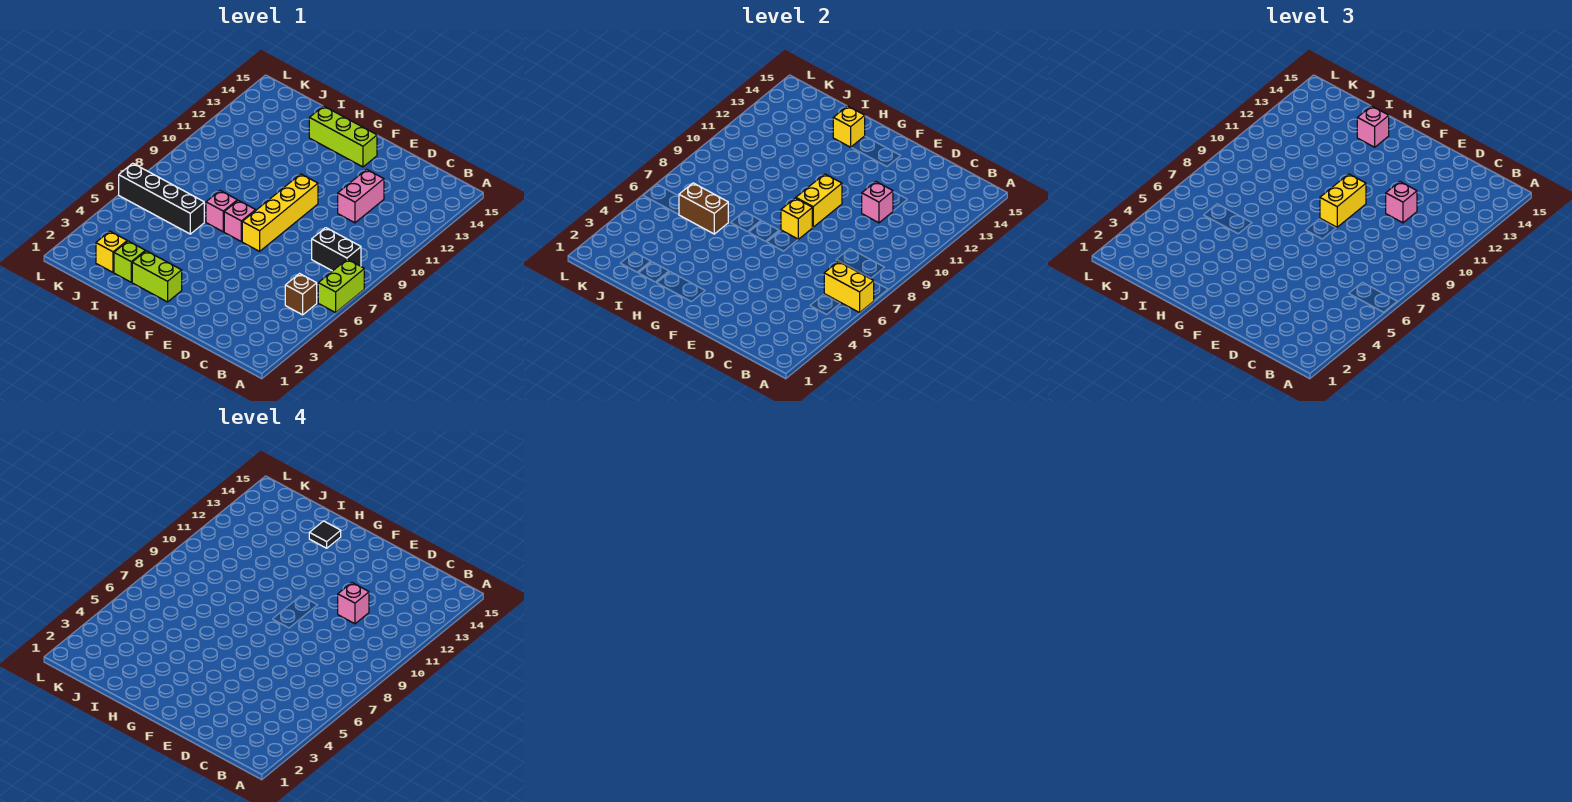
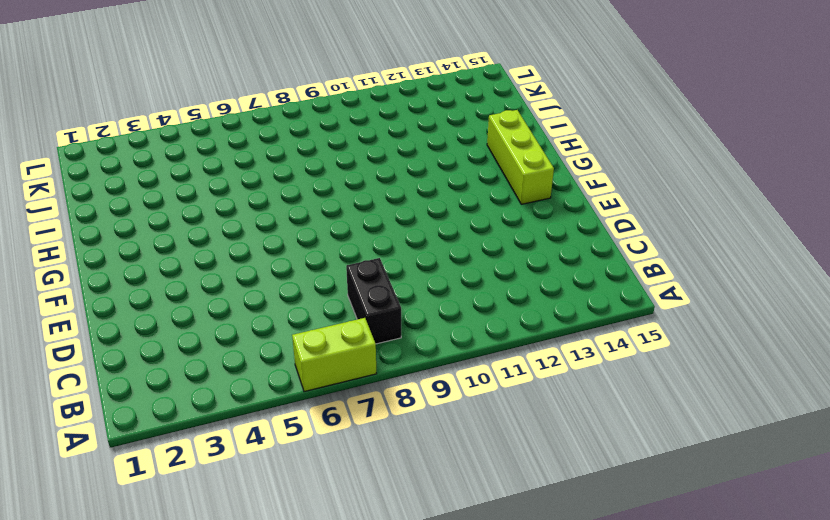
none -> brown brick B5 level 1
none -> pink brick D11:D12 level 1
none -> yellow brick F7:F10 level 1

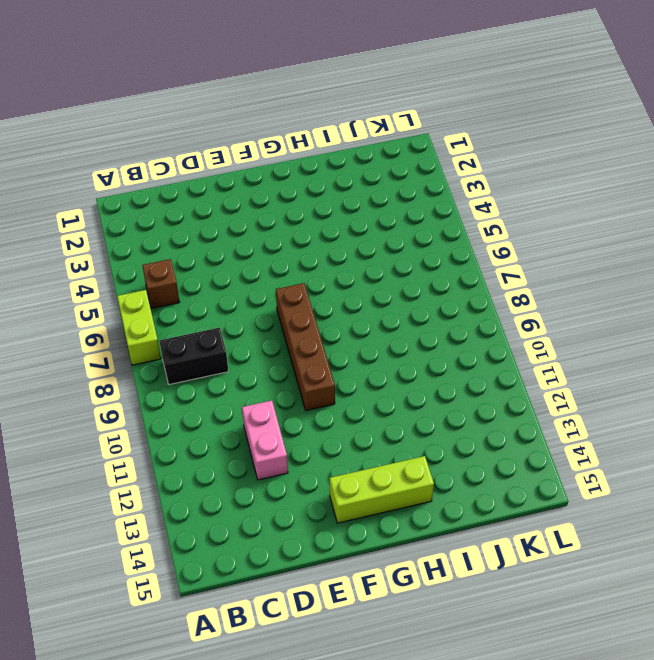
brown brick F7:F10 level 1 -> yellow brick F7:F10 level 1
none -> lime brick G2:H2 level 1
none -> pink brick G7 level 1
none -> pink brick H7 level 1

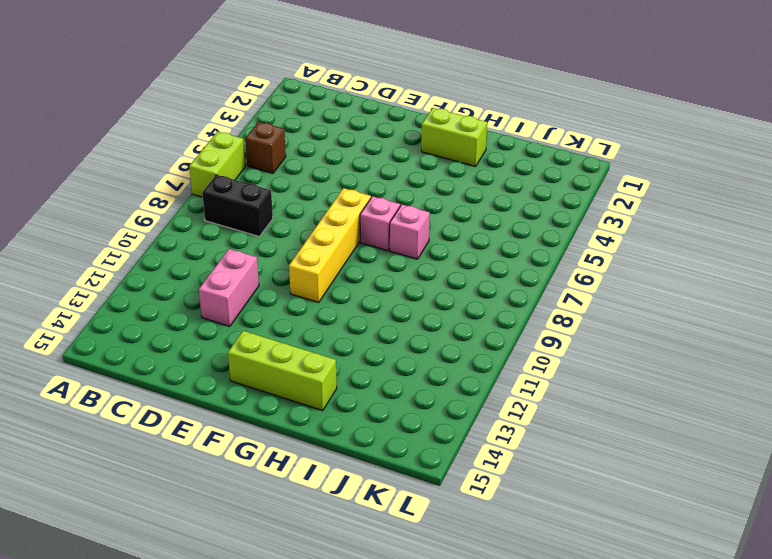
none -> lime brick I2 level 1
none -> black brick I6:L6 level 1
none -> yellow brick J2 level 1

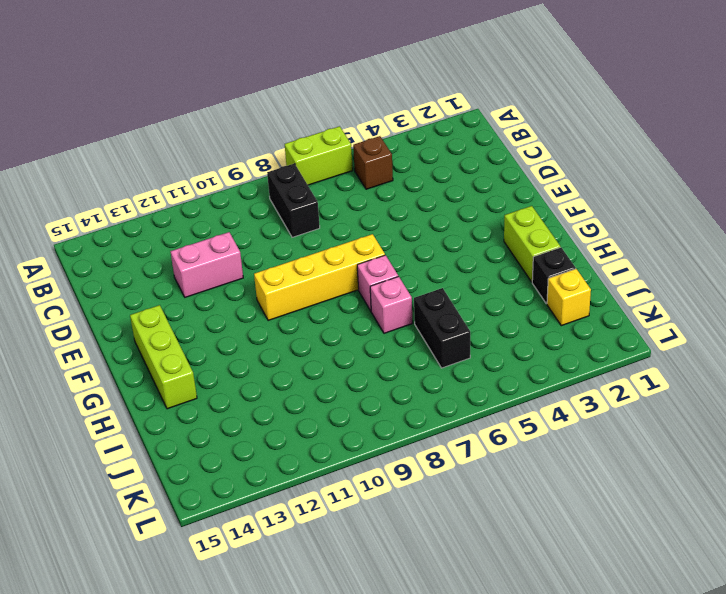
black brick I2 level 1 -> lime brick I2 level 1
black brick I6:J6 level 1 -> black brick I6:L6 level 1
none -> yellow brick A6:B6 level 2
none -> pink brick D11 level 2
none -> yellow brick F8 level 2

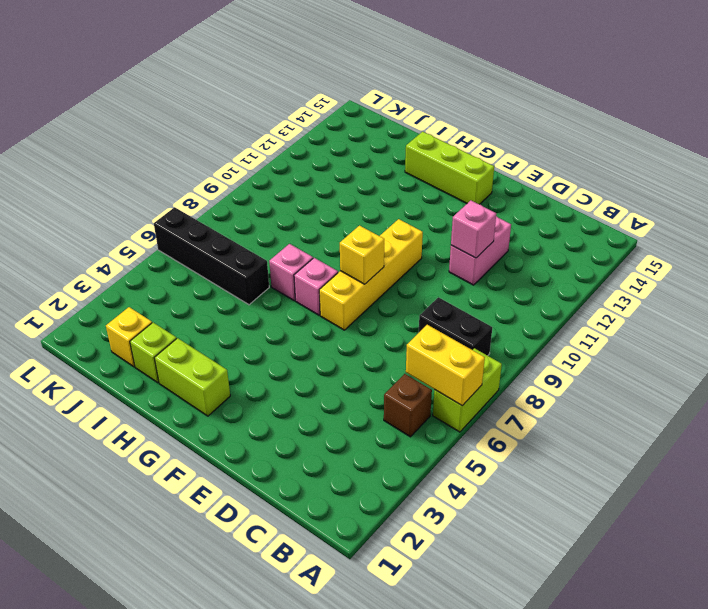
none -> yellow brick F9:F10 level 2
none -> yellow brick H14 level 2
none -> brown brick I6:J6 level 2

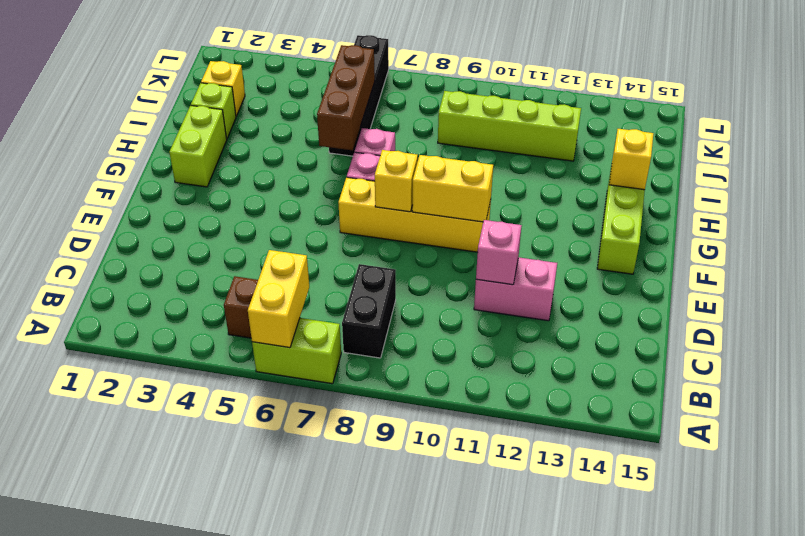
brown brick H6:J6 level 2 -> brown brick I6:J6 level 2
lime brick J9:J12 level 1 -> none
none -> pink brick D11 level 3
none -> yellow brick F9:F10 level 3
none -> pink brick H14 level 3

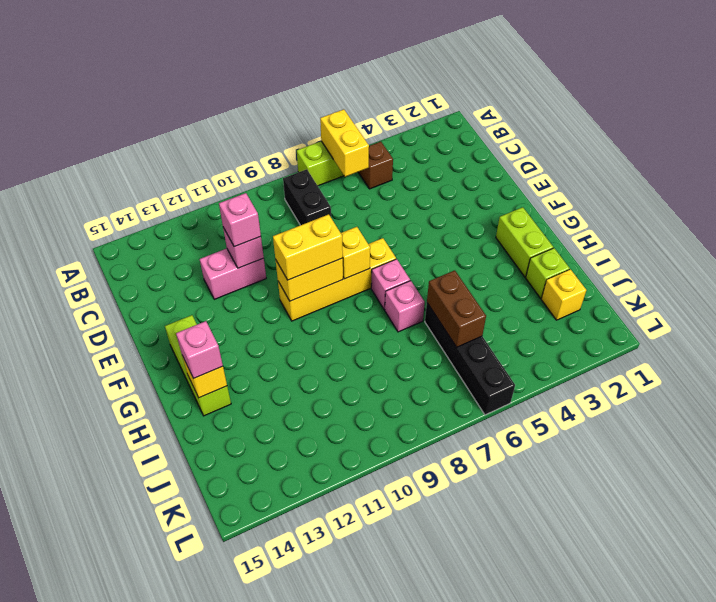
none -> pink brick D11 level 4
none -> black tile H14 level 4

